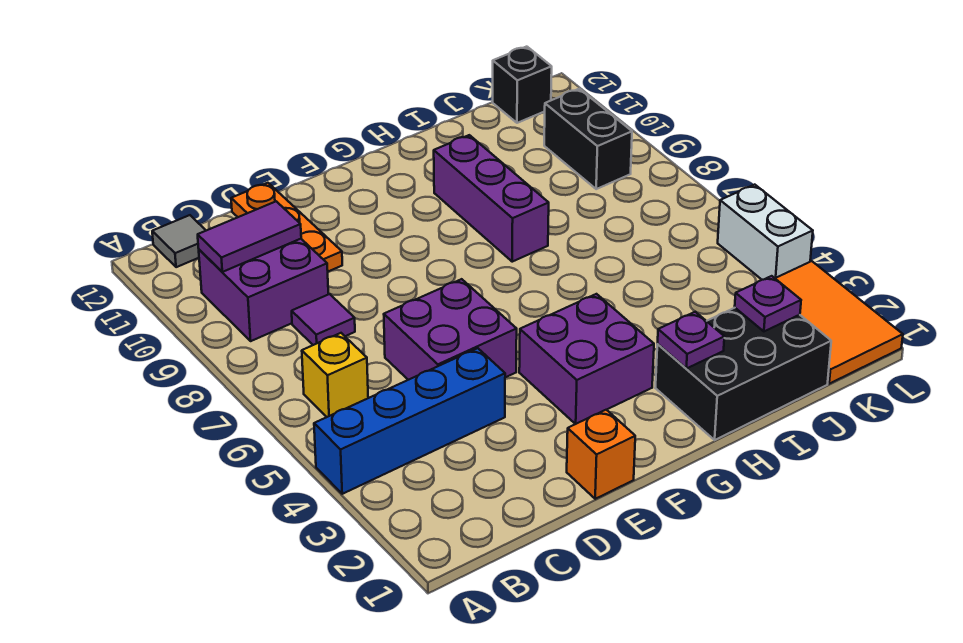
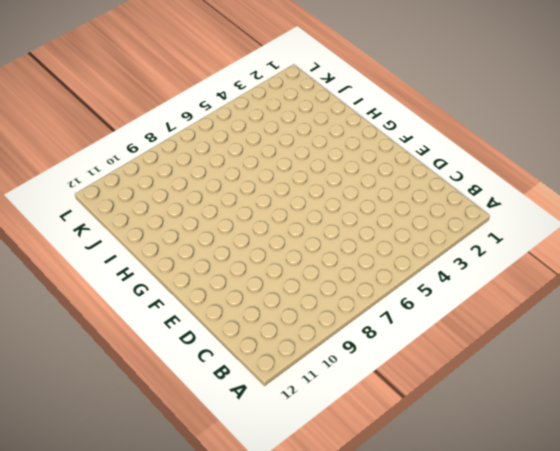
none -> blue brick A4:D4 level 1
none -> yellow brick B6 level 1
none -> purple brick B9:C10 level 1

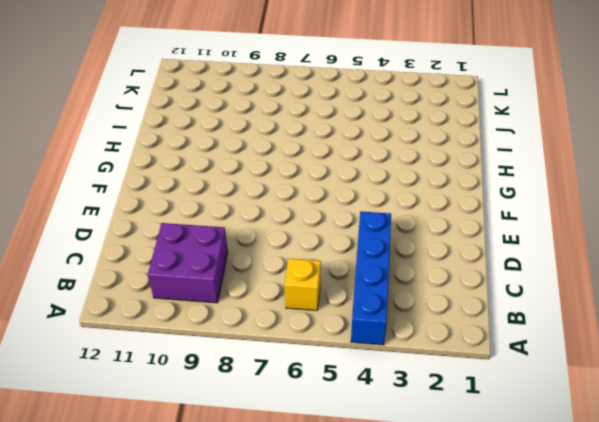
none -> grey tile B12 level 1
none -> purple tile C8 level 1
none -> purple brick D5:E6 level 1

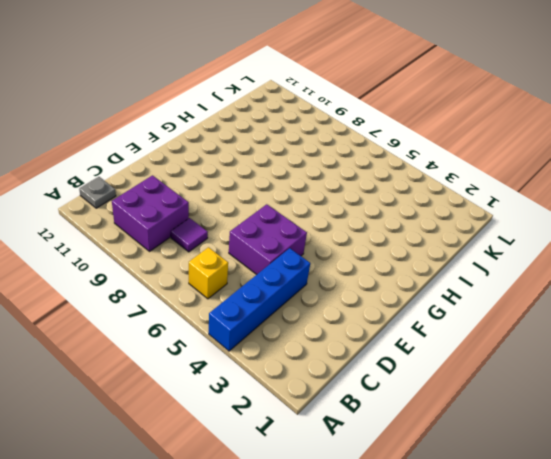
grey plate B12 level 1 -> grey tile B12 level 1
none -> orange plate D10:D12 level 1
none -> orange brick E1 level 1
none -> purple brick F3:G4 level 1

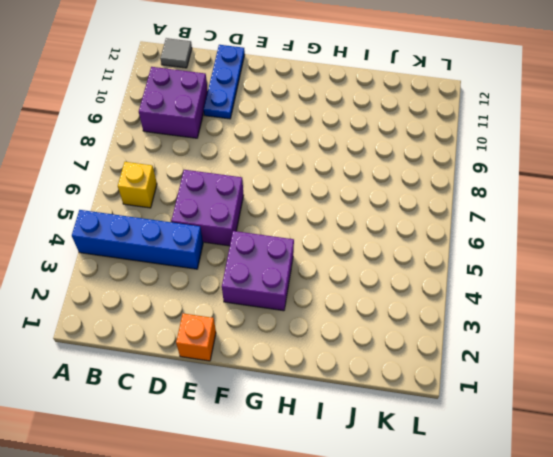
blue plate D10:D12 level 1 -> orange plate D10:D12 level 1
none -> purple tile C8 level 1
none -> black brick H1:J2 level 1
none -> purple brick H8:H10 level 1

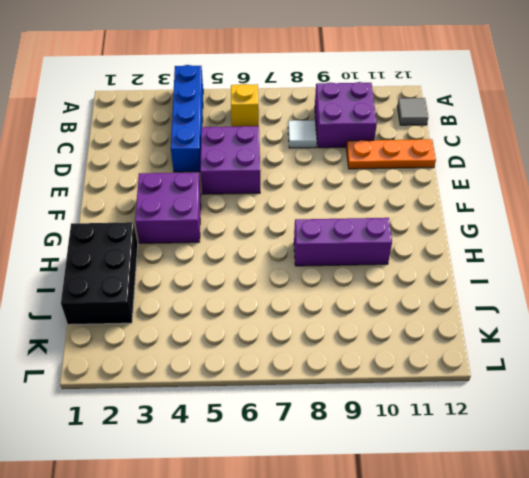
white tile C8 level 1 -> purple tile C8 level 1
none -> orange brick E1 level 1
none -> orange tile K1:L3 level 1
none -> black brick K9:K10 level 1

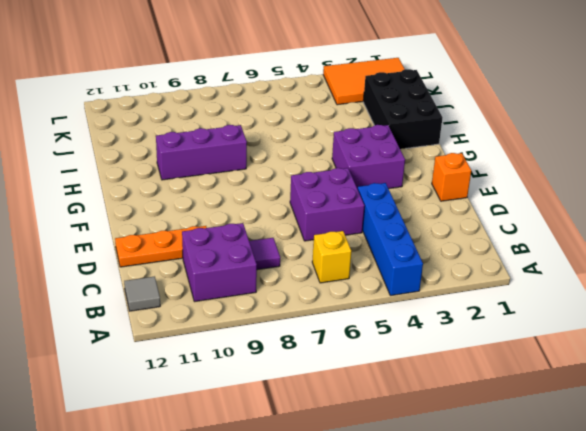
none -> black brick K9:K10 level 1
none -> black brick K12 level 1
none -> white brick L4:L5 level 1

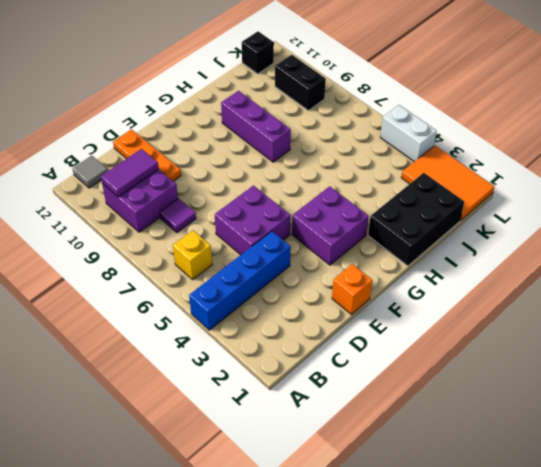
none -> purple plate H2 level 2
none -> purple plate J2 level 2

